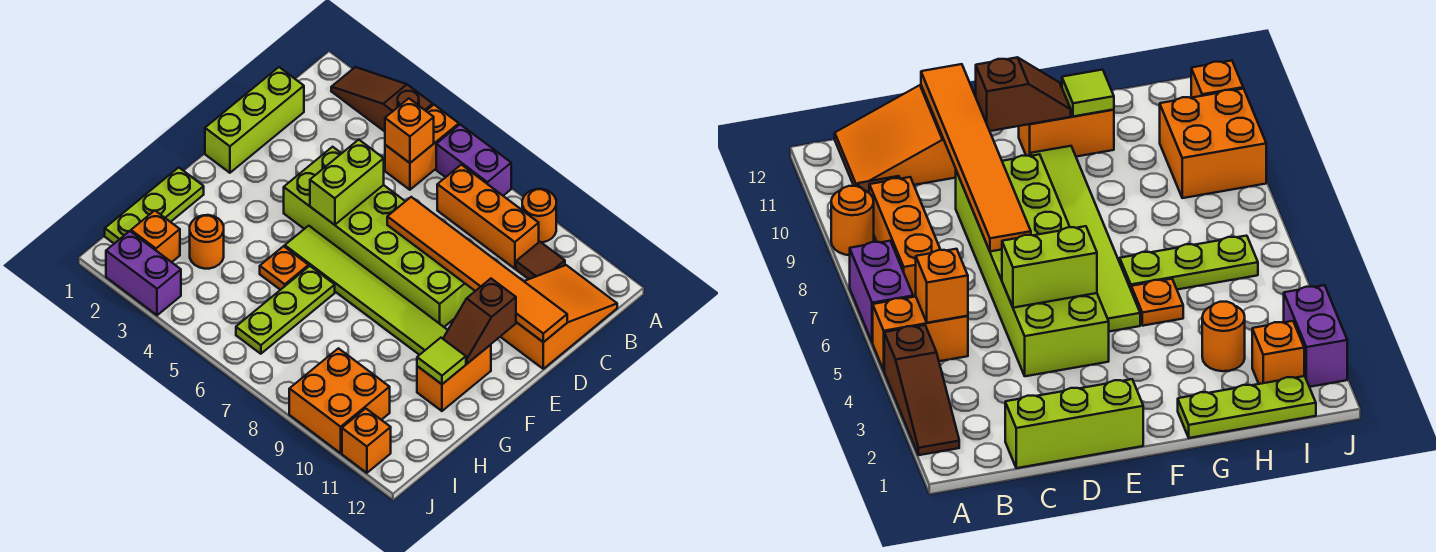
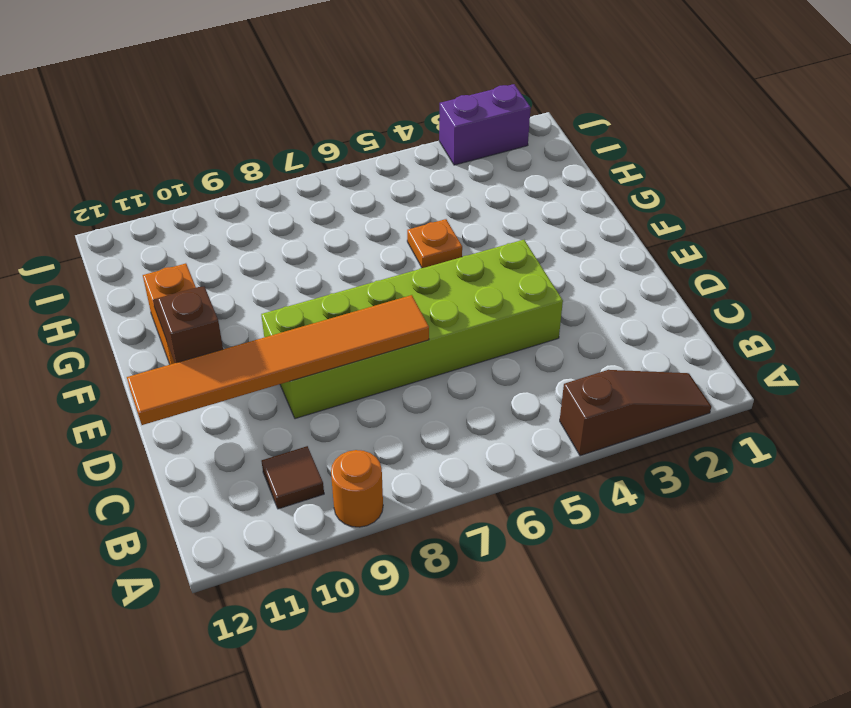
none -> orange brick A5:B5 level 1
none -> purple brick A6:A7 level 1
none -> orange brick B7:B9 level 1

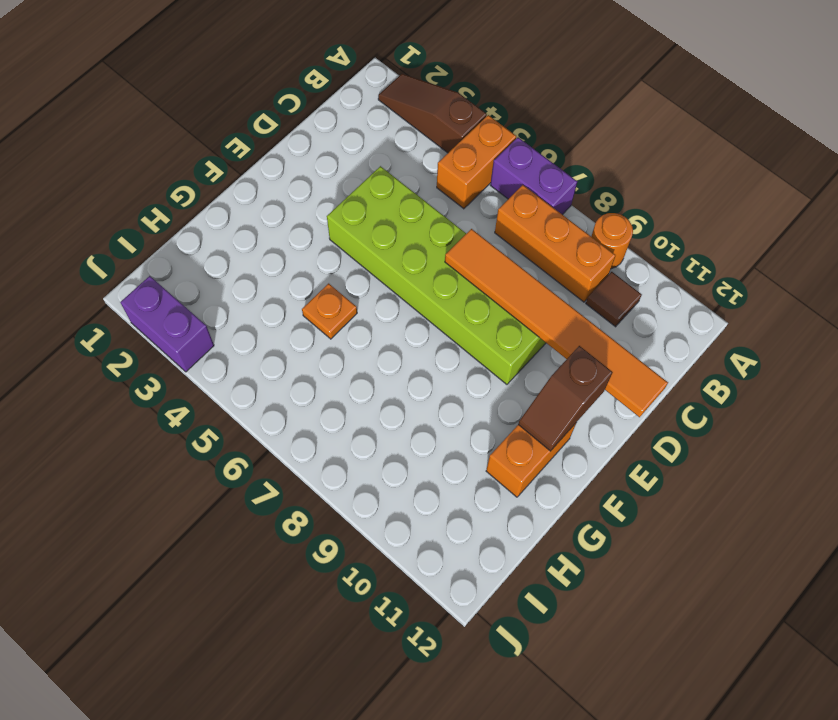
none -> orange slope B11:D12 level 1 top D
none -> lime brick C1:E1 level 1
none -> lime tile F5:F10 level 1

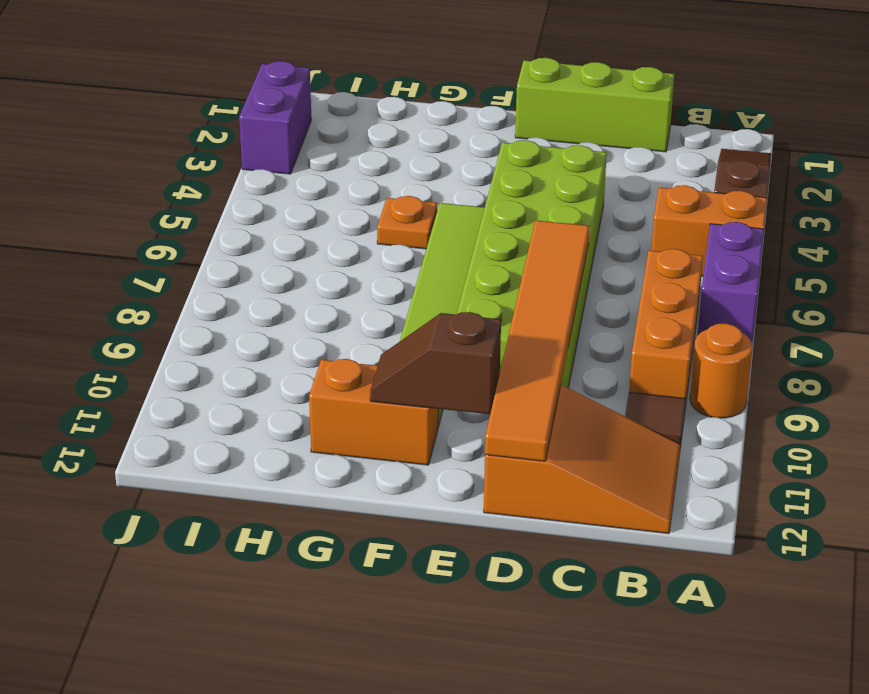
none -> lime plate G1:I1 level 1
none -> lime plate G6:I6 level 1
none -> orange round brick H3 level 1

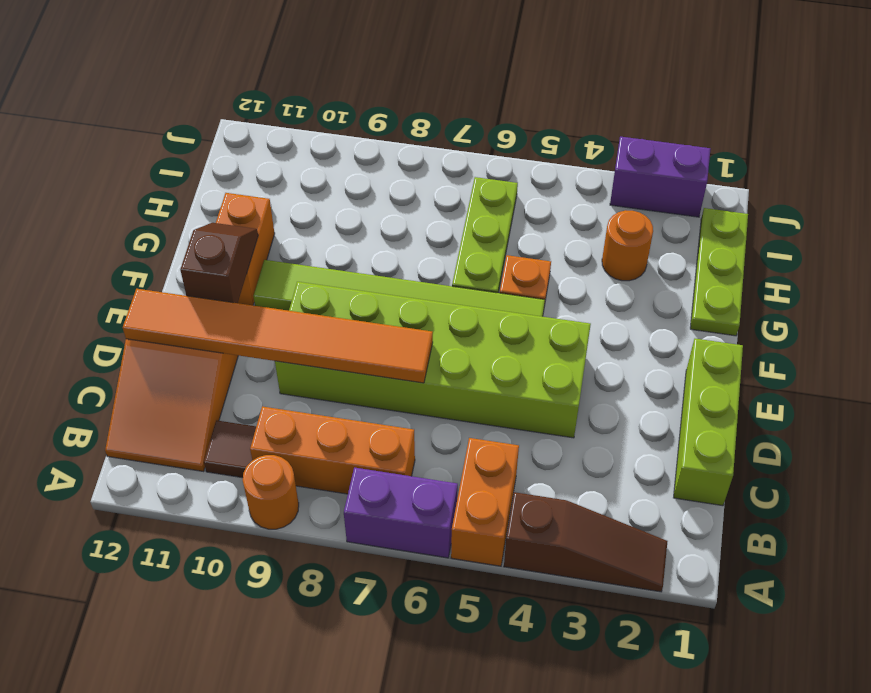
none -> orange brick I2 level 1
none -> orange brick I9:J10 level 1
none -> orange brick J11 level 1

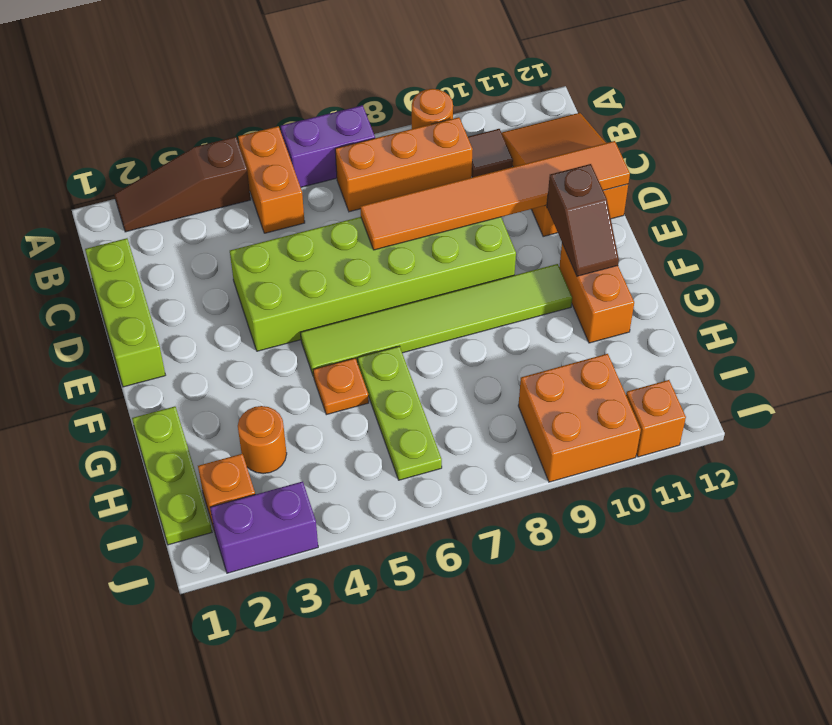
none -> orange brick B5 level 2
none -> lime brick D5:E5 level 2
none -> lime tile G11 level 2

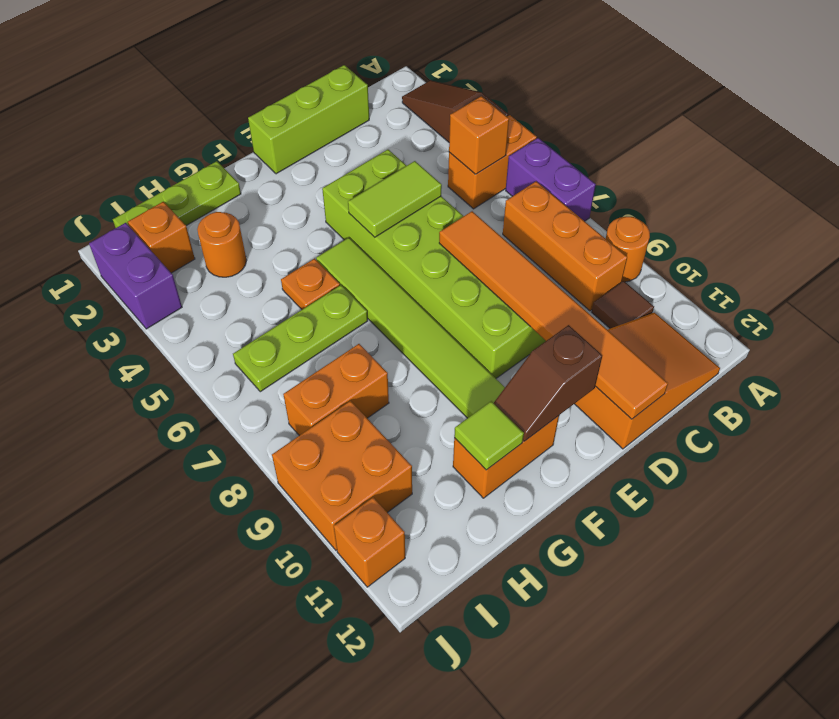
lime tile D5:E5 level 2 -> lime brick D5:E5 level 2
orange brick H8:I8 level 1 -> none

